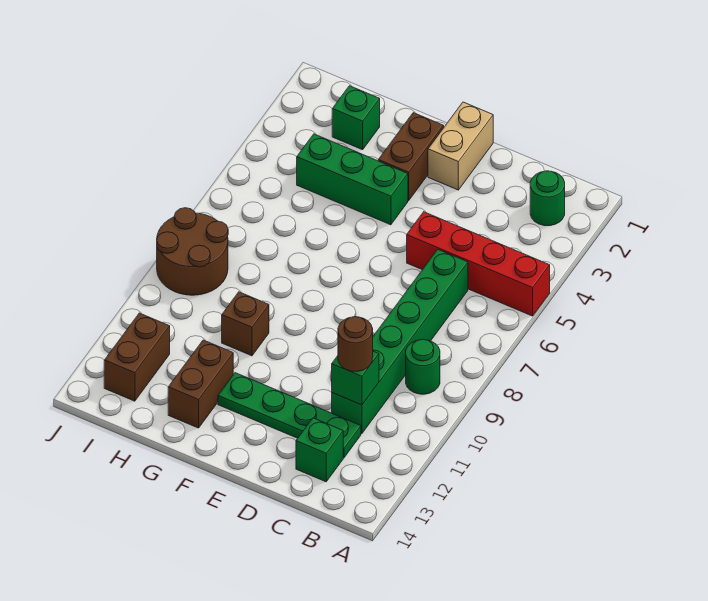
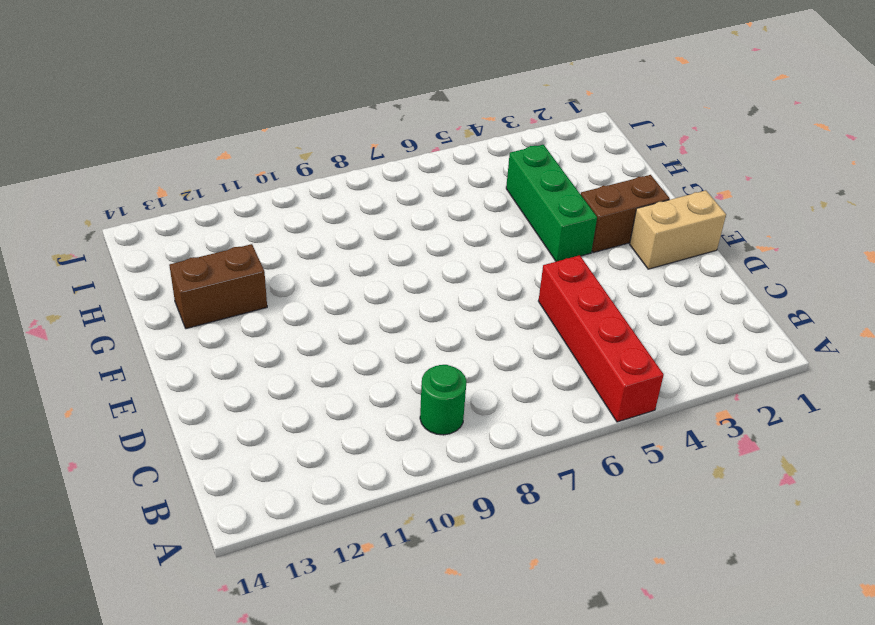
none -> green round brick B2 level 1
none -> green brick C6:C11 level 1
none -> green plate C12:F12 level 1

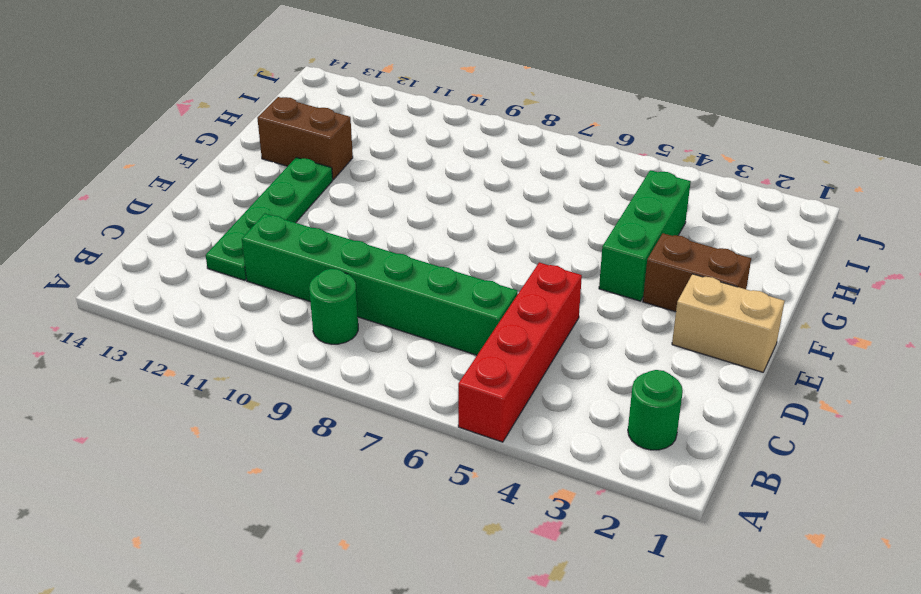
none -> green brick C13 level 1
none -> brown brick G10 level 1
none -> green brick H2 level 1

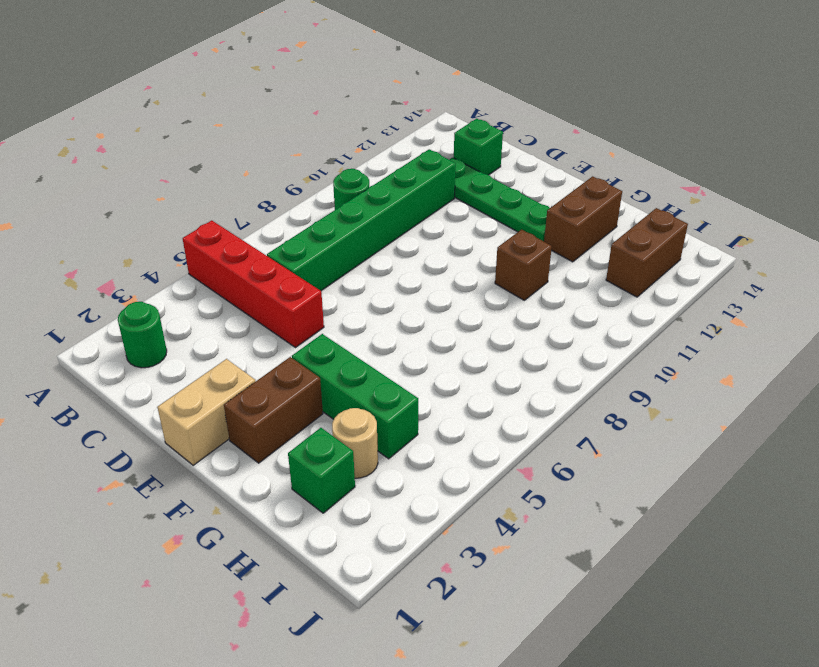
tan round brick H3 level 1 -> none
none -> brown round brick I8:J9 level 1
none -> green brick C11 level 2
none -> brown round brick C11 level 3

